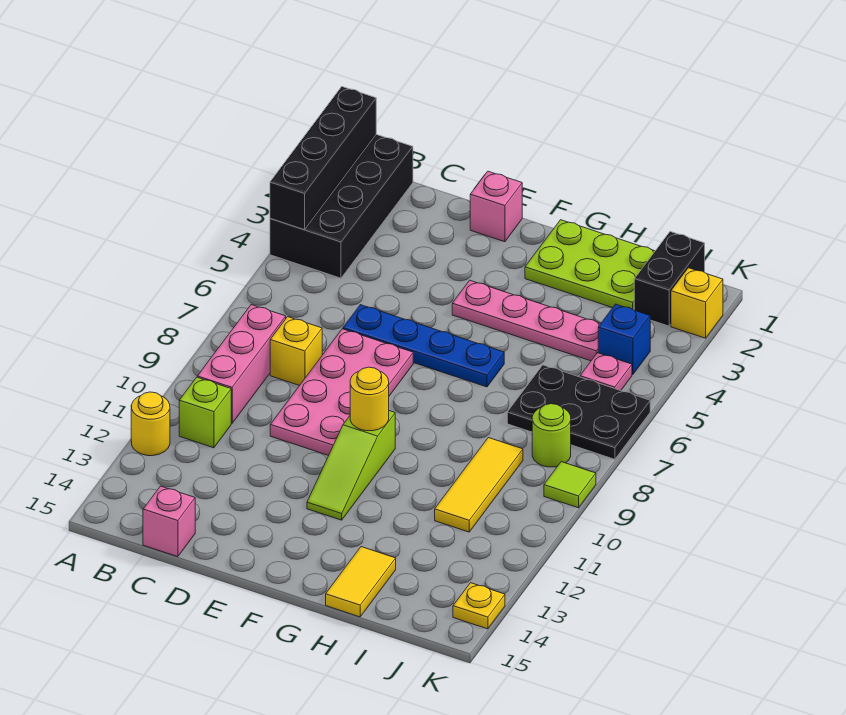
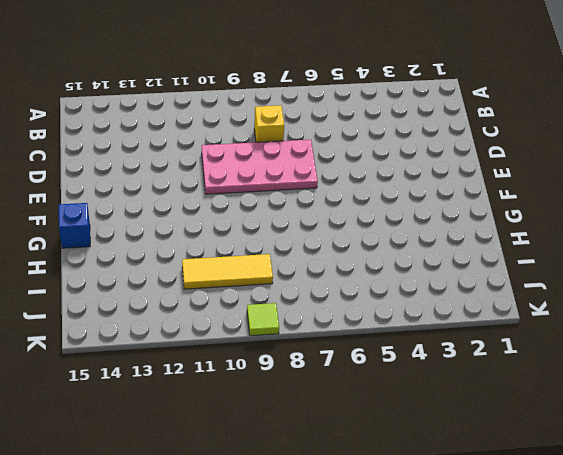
blue brick G15 level 1 -> blue brick J4 level 1
none -> black brick A1:B4 level 1
none -> yellow round brick A12 level 1
none -> pink brick B8:B10 level 1

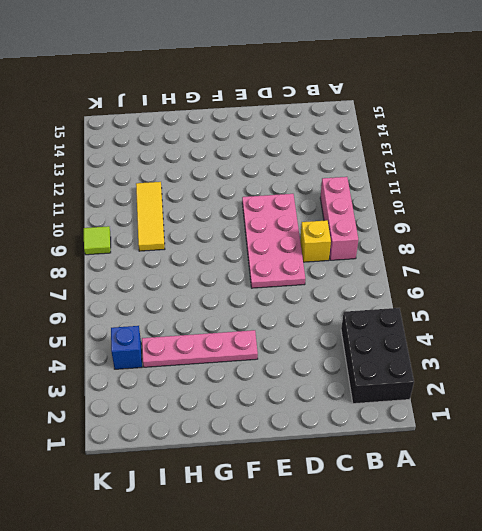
black brick A2:B4 level 1 -> black brick A1:B4 level 1
none -> yellow round brick A12 level 1
none -> lime brick B11 level 1
none -> pink brick C15 level 1

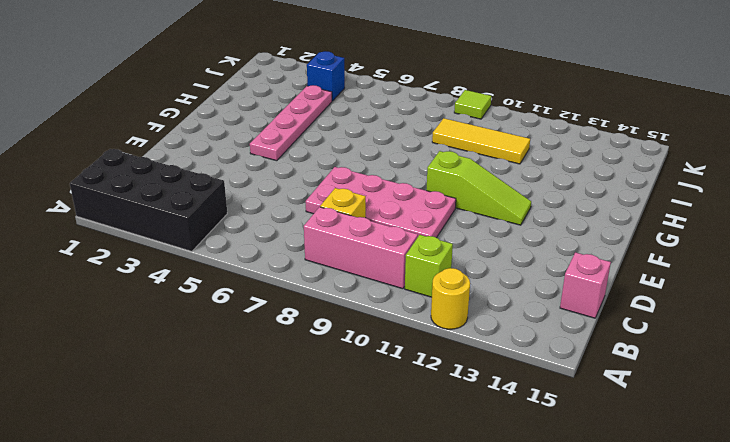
none -> blue plate D6:G6 level 1
none -> pink brick E1 level 1
none -> lime plate G1:I2 level 1

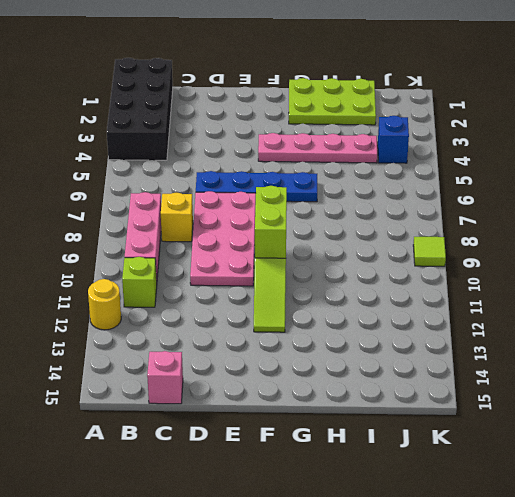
lime brick F9:F10 level 2 -> yellow round brick F10 level 2
none -> pink brick E1 level 1
none -> yellow tile H14:H15 level 1
none -> black plate I6:K7 level 1

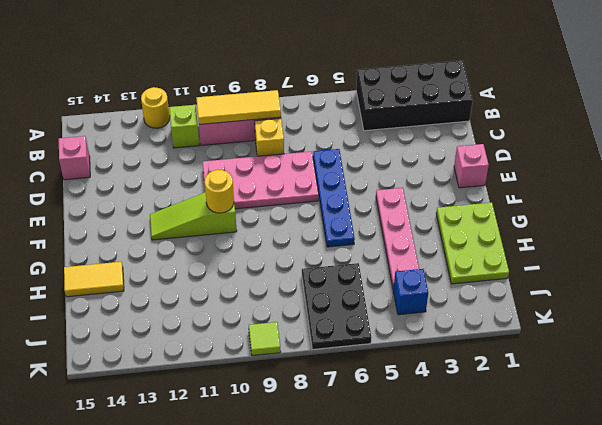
yellow tile B8:B10 level 2 -> yellow tile I9:I11 level 1
none -> black brick J1:J2 level 1
none -> pink plate J5 level 1
none -> lime round brick J8 level 1

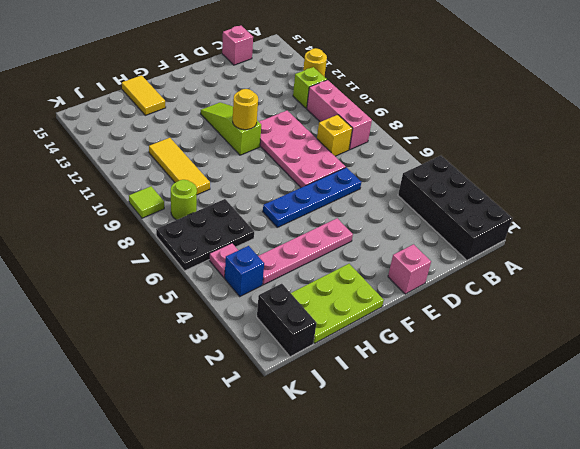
none -> yellow brick K2 level 1
none -> yellow plate K14 level 1
none -> black brick A1:A4 level 2

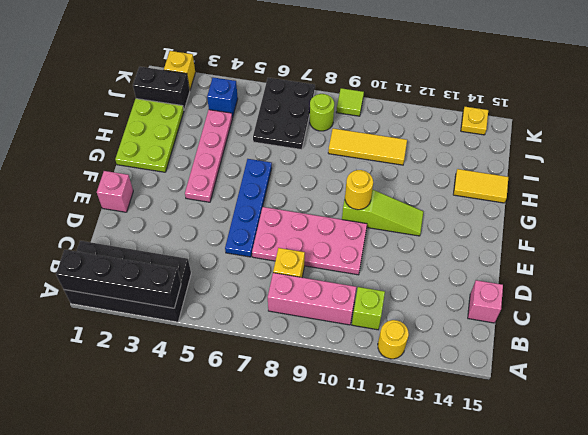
none -> pink plate J5 level 1

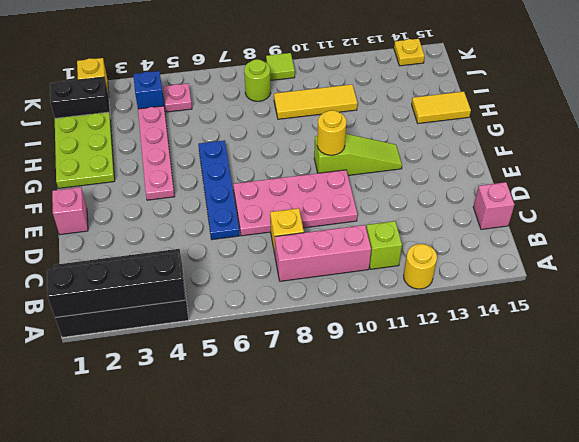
none -> black plate I6:K7 level 1

